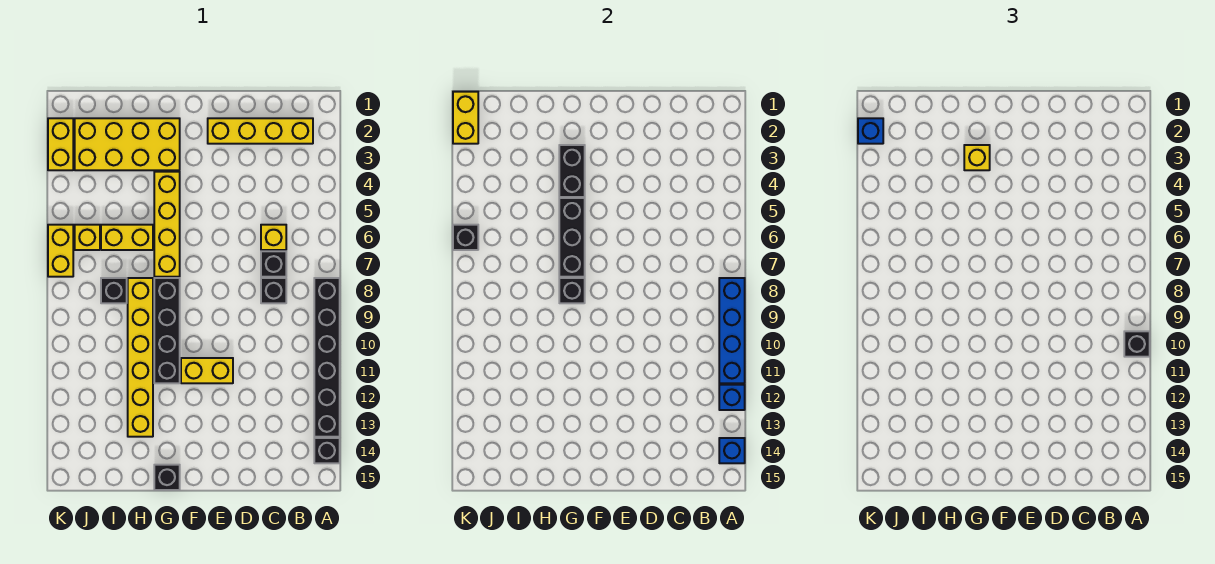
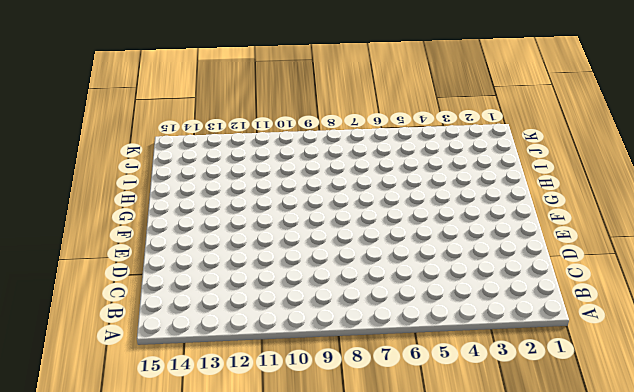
none -> black brick A8:A13 level 1
none -> black brick A14 level 1
none -> yellow brick B2:E2 level 1

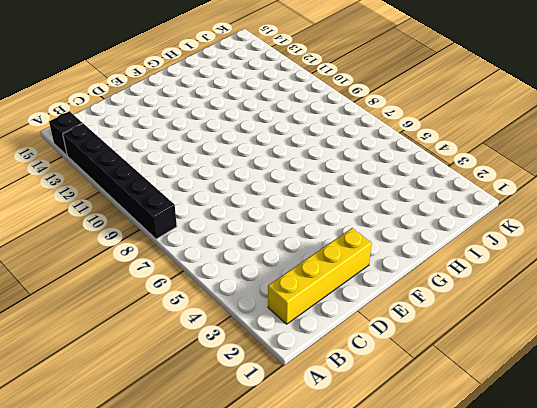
none -> yellow brick C6 level 1
none -> black brick C7 level 1
none -> black brick C8 level 1

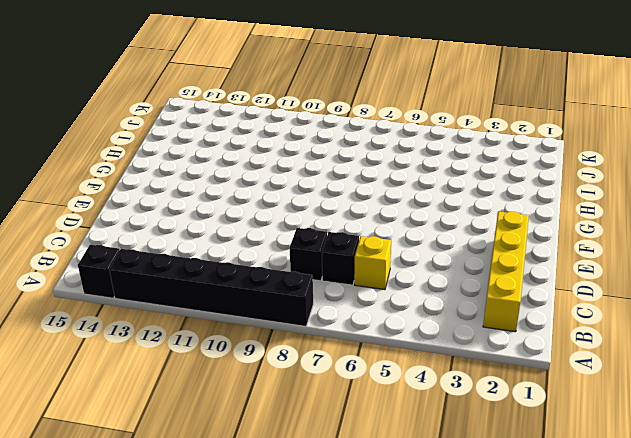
none -> yellow brick E11:F11 level 1
none -> yellow brick G2:J3 level 1
none -> yellow brick G4:G7 level 1

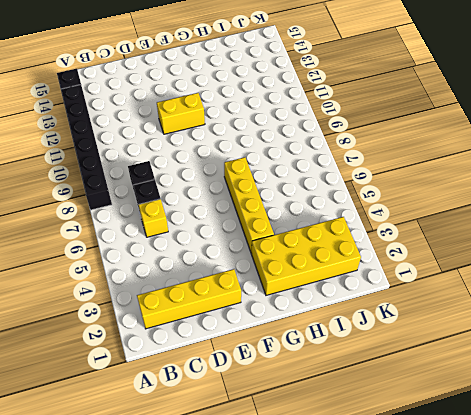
none -> black brick G8:G11 level 1
none -> black brick G15 level 1
none -> yellow brick H6:I6 level 1

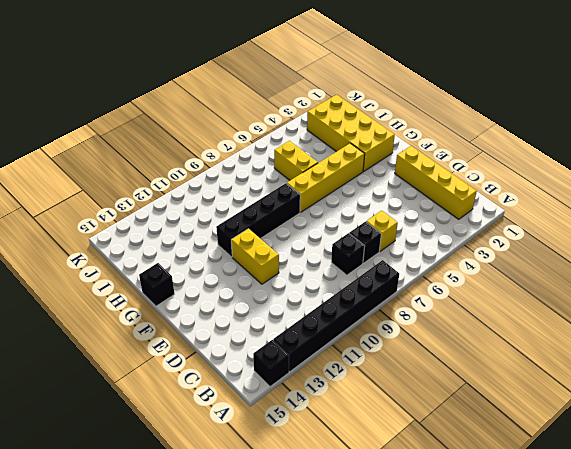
none -> yellow brick H8:H13 level 1
none -> black brick I8 level 1
none -> yellow brick J6 level 1

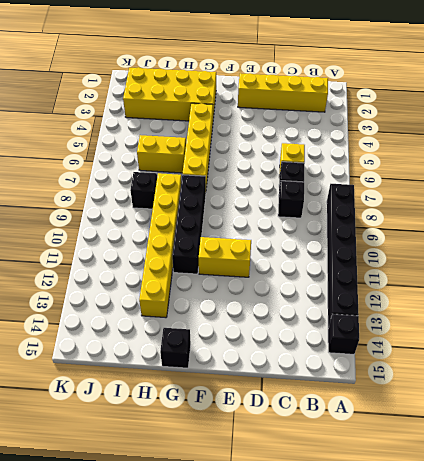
none -> yellow brick J6 level 1
none -> yellow brick K2:K3 level 1
none -> yellow brick K6:K7 level 1

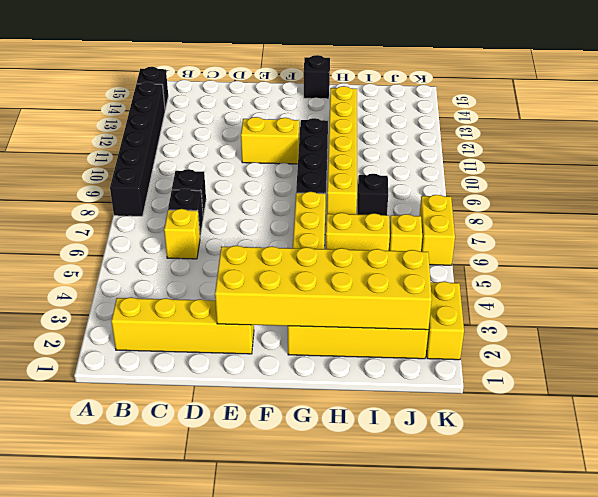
yellow brick E2:J3 level 2 -> black brick G3:G4 level 2
none -> blue brick A8:A11 level 2
none -> blue brick A12 level 2
none -> blue brick A14 level 2

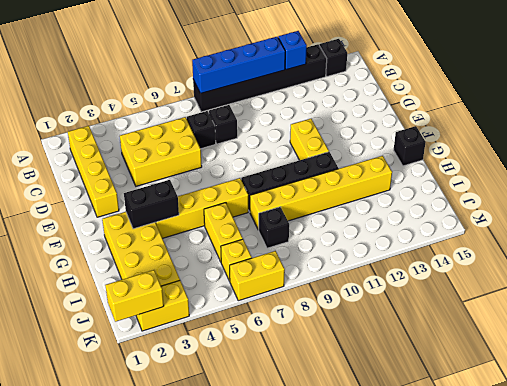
yellow brick C4:D6 level 1 -> yellow brick C6 level 1
none -> blue brick A14 level 2
none -> black brick G5:G7 level 2
none -> black brick G8 level 2

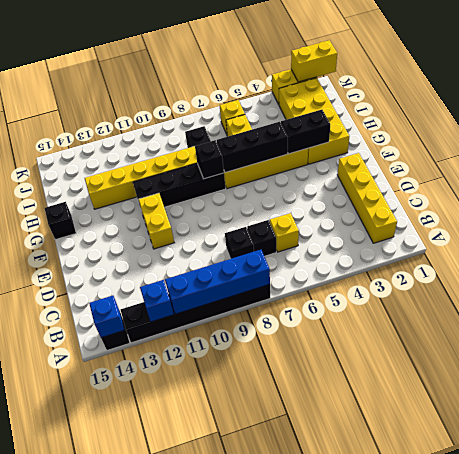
none -> yellow brick K6:K7 level 1
none -> black brick K6 level 2
none -> black brick A10 level 3

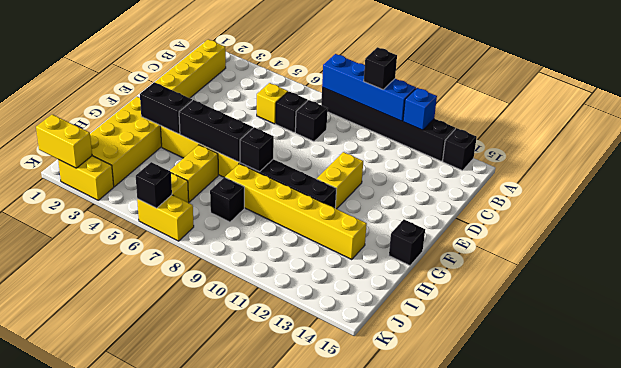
none -> blue brick A14 level 2
none -> yellow brick G3 level 3
none -> blue brick K2 level 3

